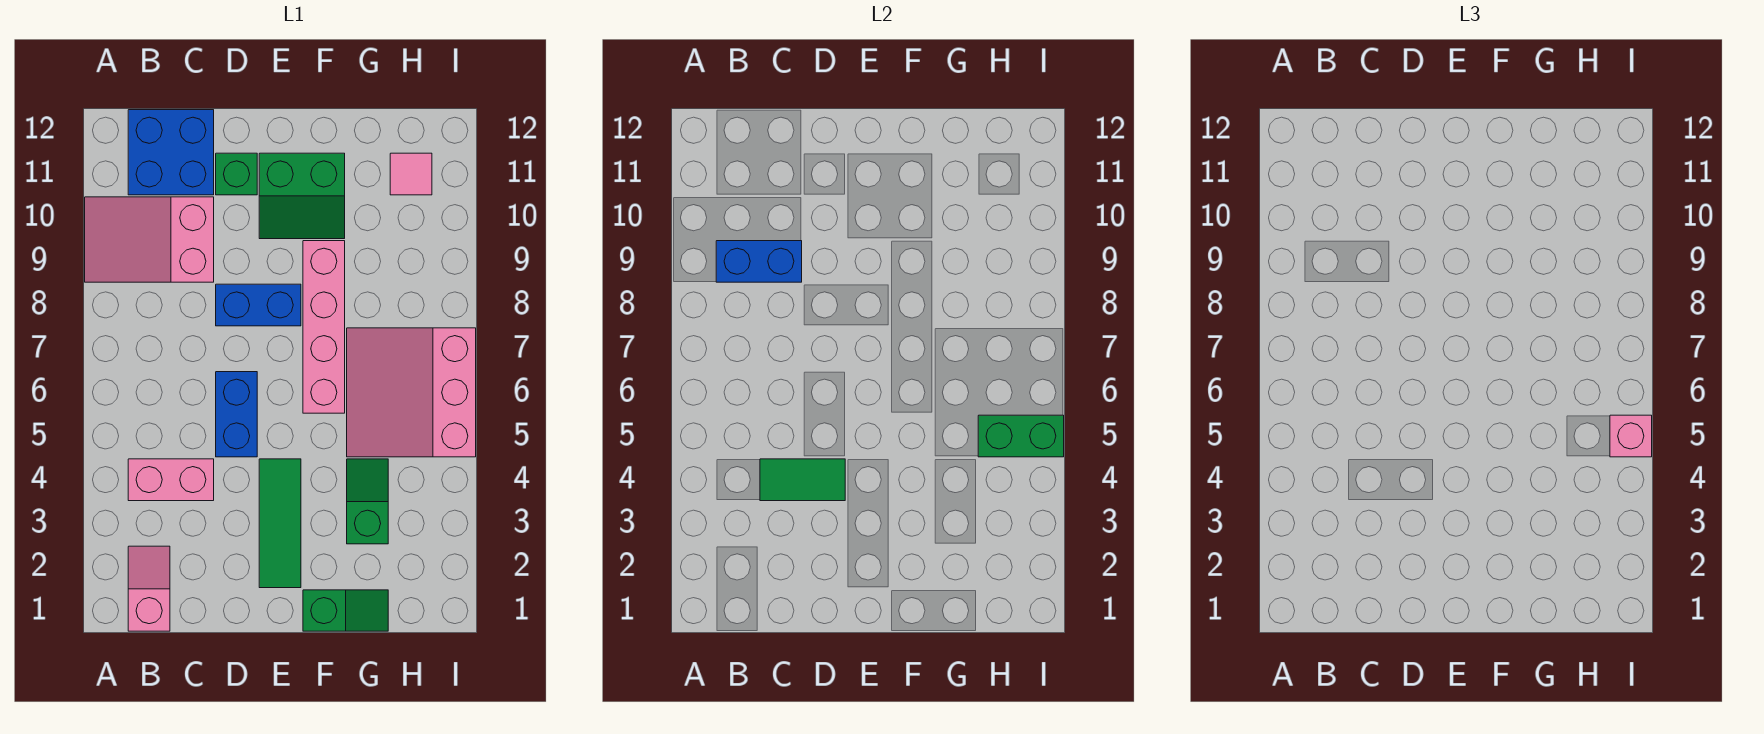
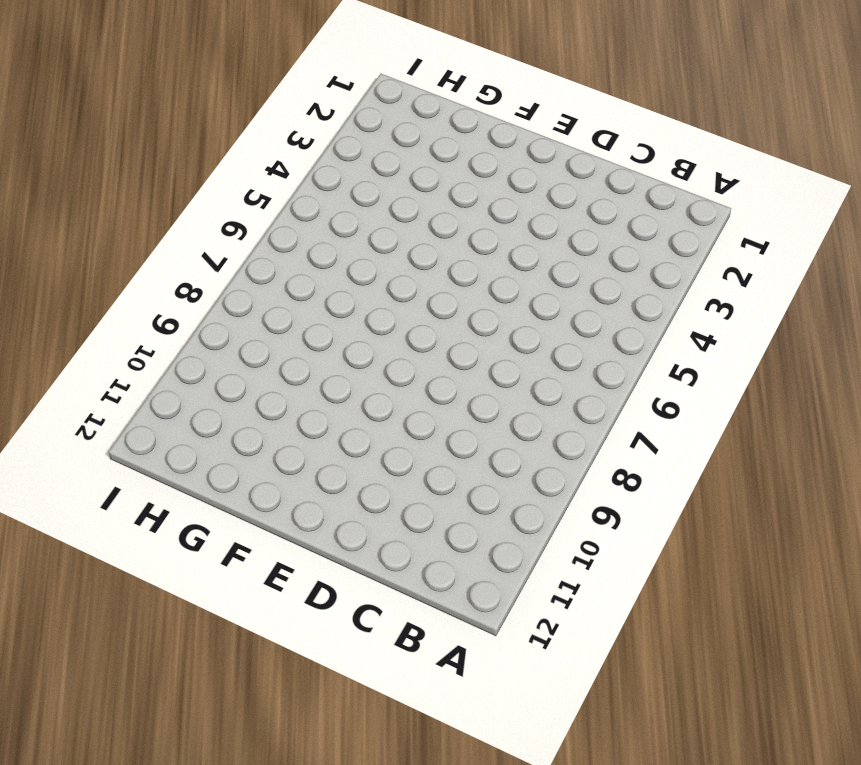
none -> pink slope A9:C10 level 1 top C
none -> pink slope B1:B2 level 1 top 1
none -> pink brick B4:C4 level 1

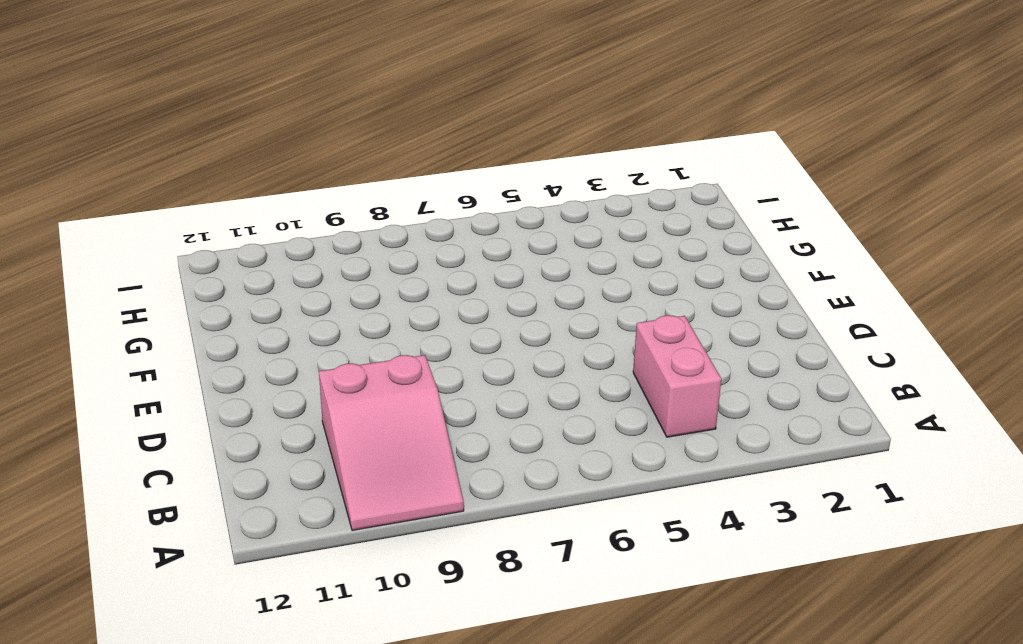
none -> pink slope B1:B2 level 1 top 1
none -> blue brick B11:C12 level 1
none -> blue brick D5:D6 level 1

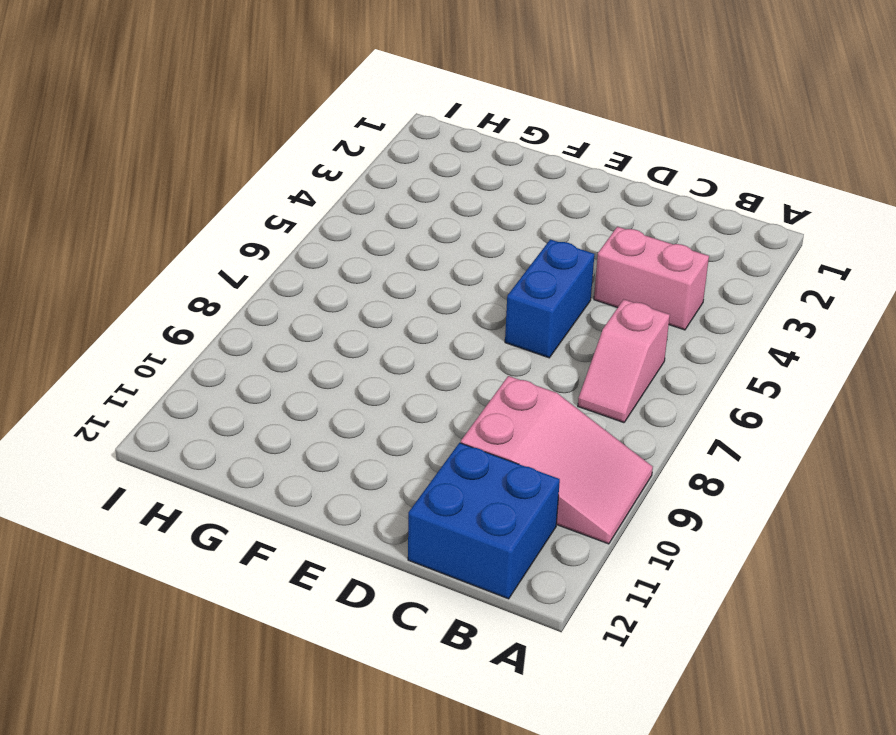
pink slope B6:B7 level 1 top 6 -> pink slope B1:B2 level 1 top 1
none -> blue brick D8:E8 level 1
none -> green brick D11 level 1
none -> green tile E2:E4 level 1

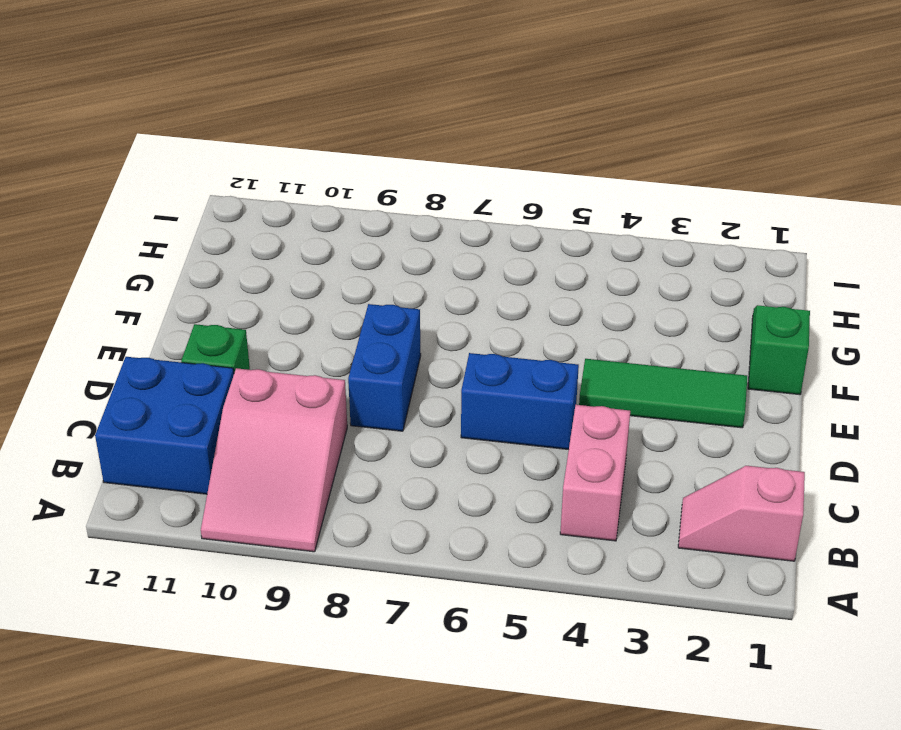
none -> green slope E10:F11 level 1 top 11
none -> pink brick F6:F9 level 1
none -> green slope G3:G4 level 1 top 3

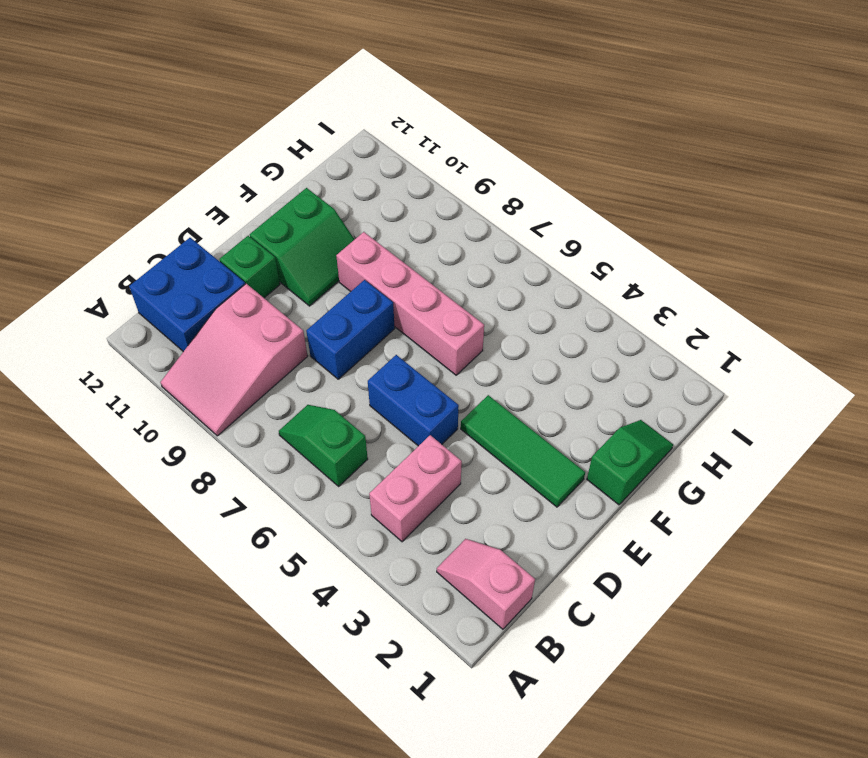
green slope B6:B7 level 1 top 6 -> green slope G3:G4 level 1 top 3
none -> pink slope G5:I7 level 1 top I
none -> pink tile H11 level 1
none -> blue brick B9:C9 level 2

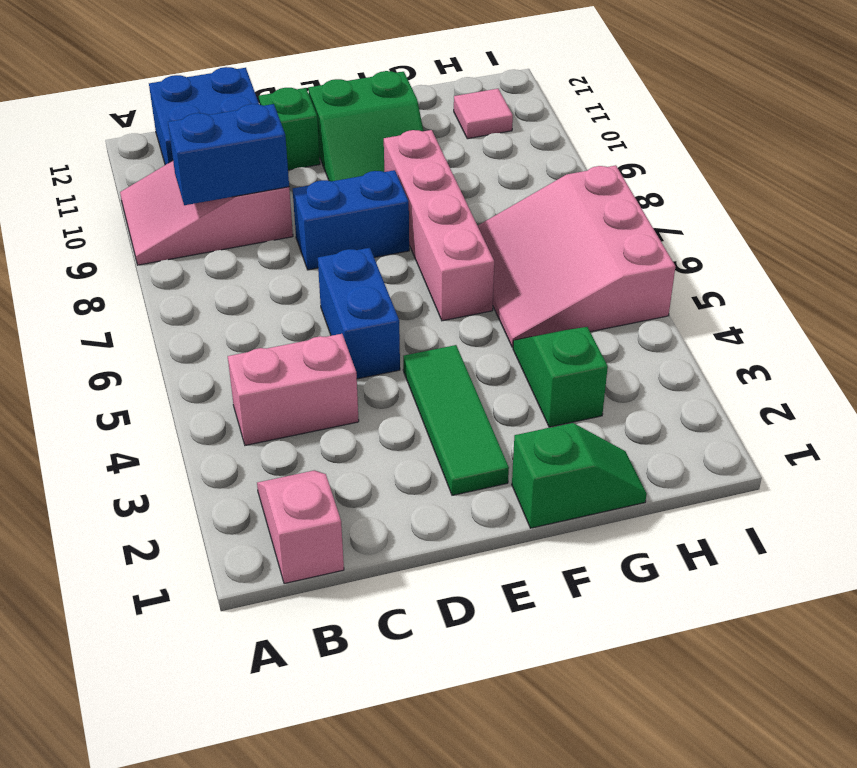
none -> green tile C4:D4 level 2
none -> green brick H5:I5 level 2
none -> pink brick I5 level 3

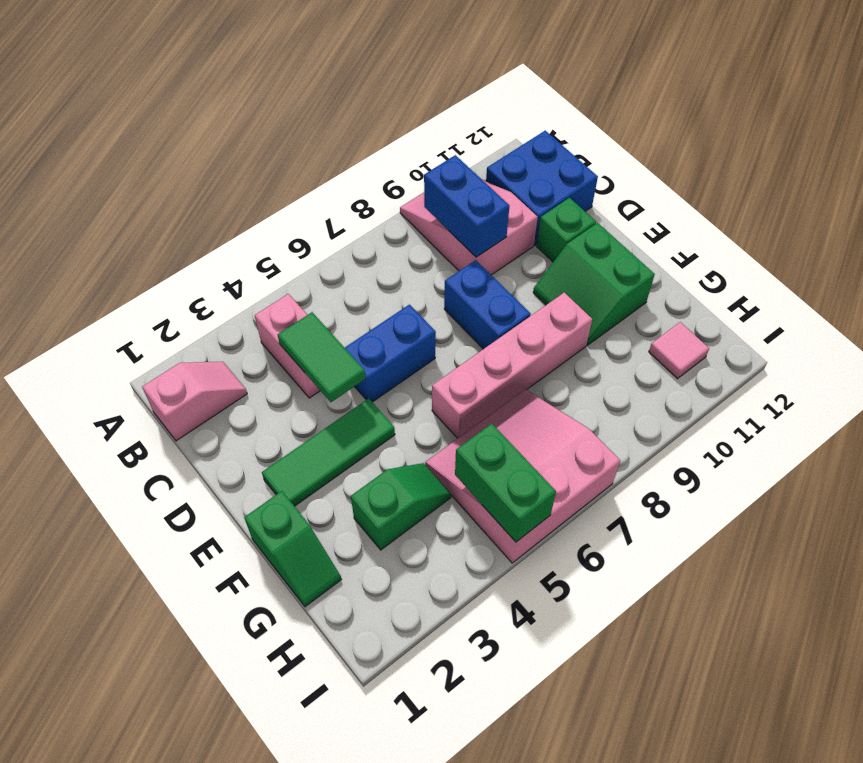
none -> pink brick I5 level 3

